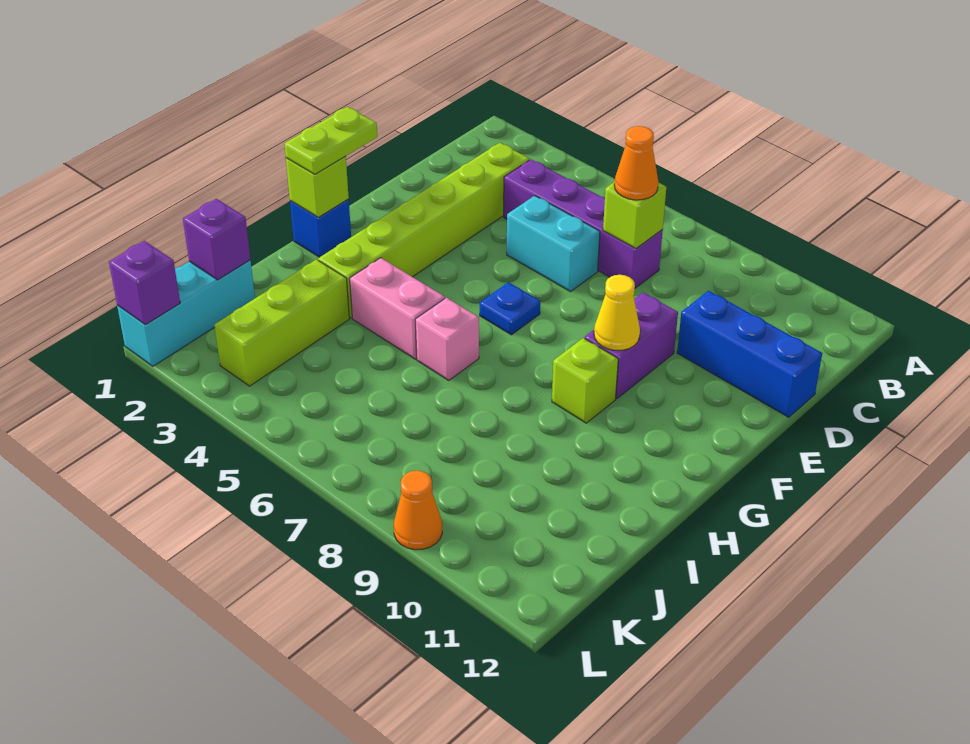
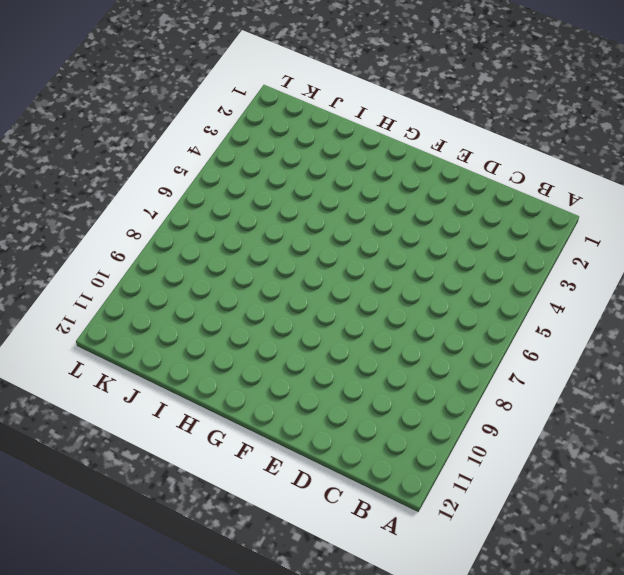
none -> lime brick C3:H3 level 1
none -> purple brick C4:C7 level 1
none -> cyan brick D5:D6 level 1

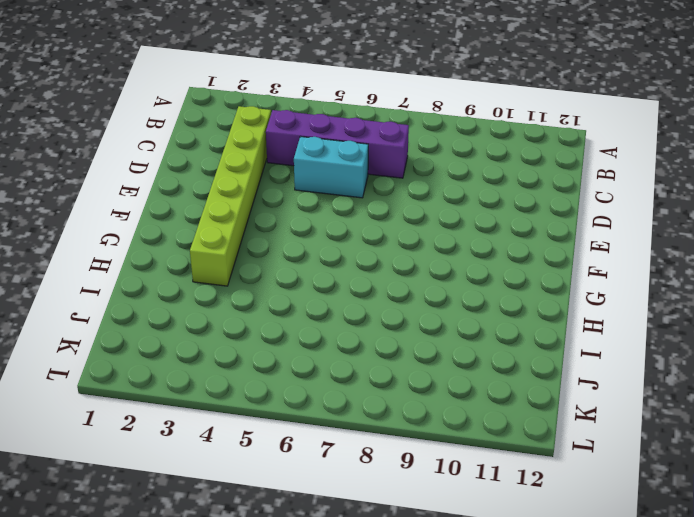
none -> blue brick D10:D12 level 1
none -> purple brick E9:F9 level 1
none -> blue plate F6 level 1

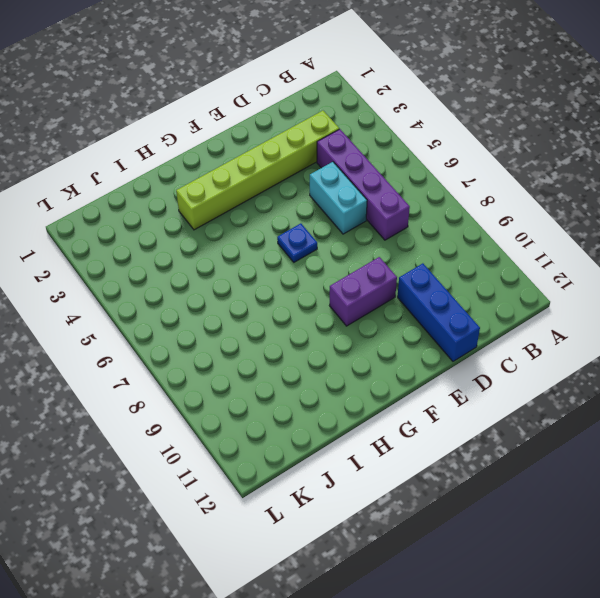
none -> blue brick G1 level 1
none -> lime brick G9 level 1
none -> pink brick H4:H5 level 1

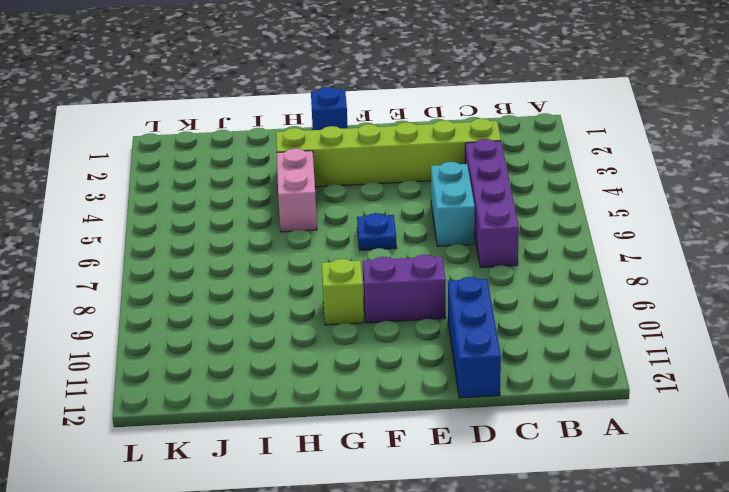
none -> pink brick H6 level 1
none -> lime brick I3:K3 level 1
none -> cyan brick J1:L1 level 1

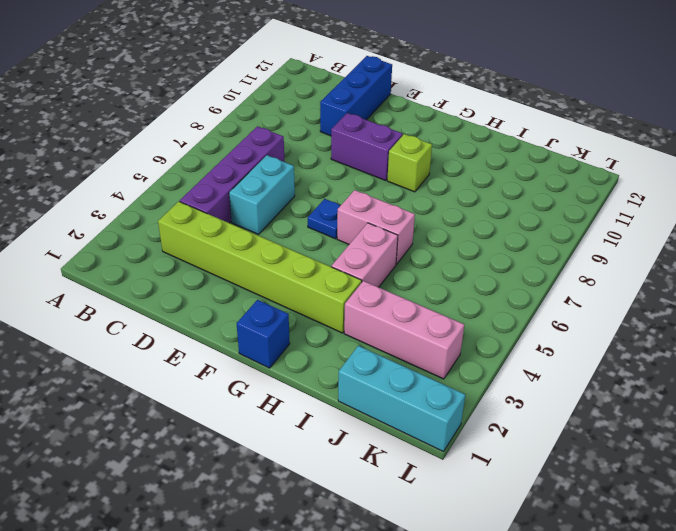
pink brick G6:H6 level 1 -> pink brick H6 level 1
pink brick I3:K3 level 1 -> lime brick I3:K3 level 1
none -> orange cone L9 level 1
none -> lime brick C7 level 2
none -> yellow cone F9 level 2

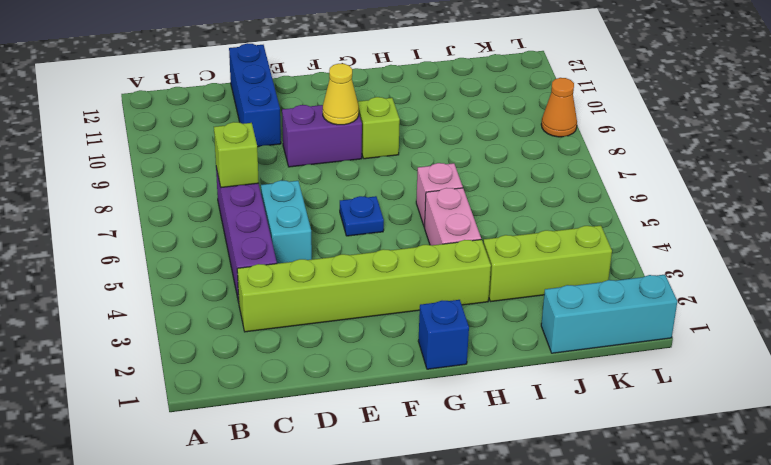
none -> lime brick G1 level 2
none -> purple brick J1 level 2
none -> purple brick L1 level 2

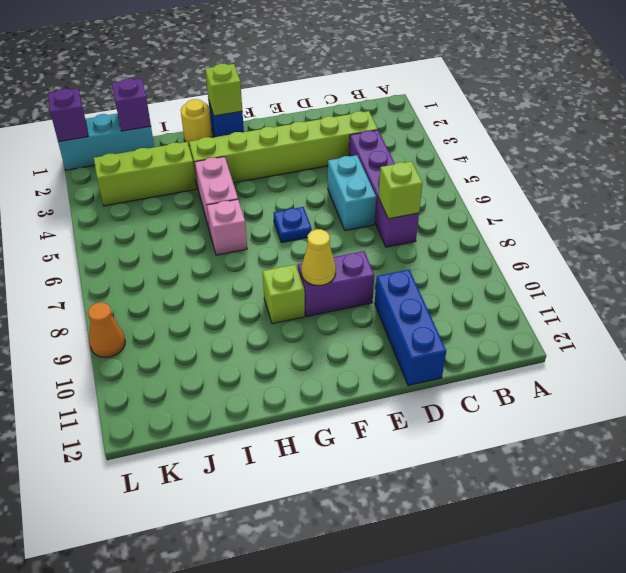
yellow round brick H1 level 1 -> none
none -> orange cone C7 level 3
none -> lime plate F1:G1 level 3

